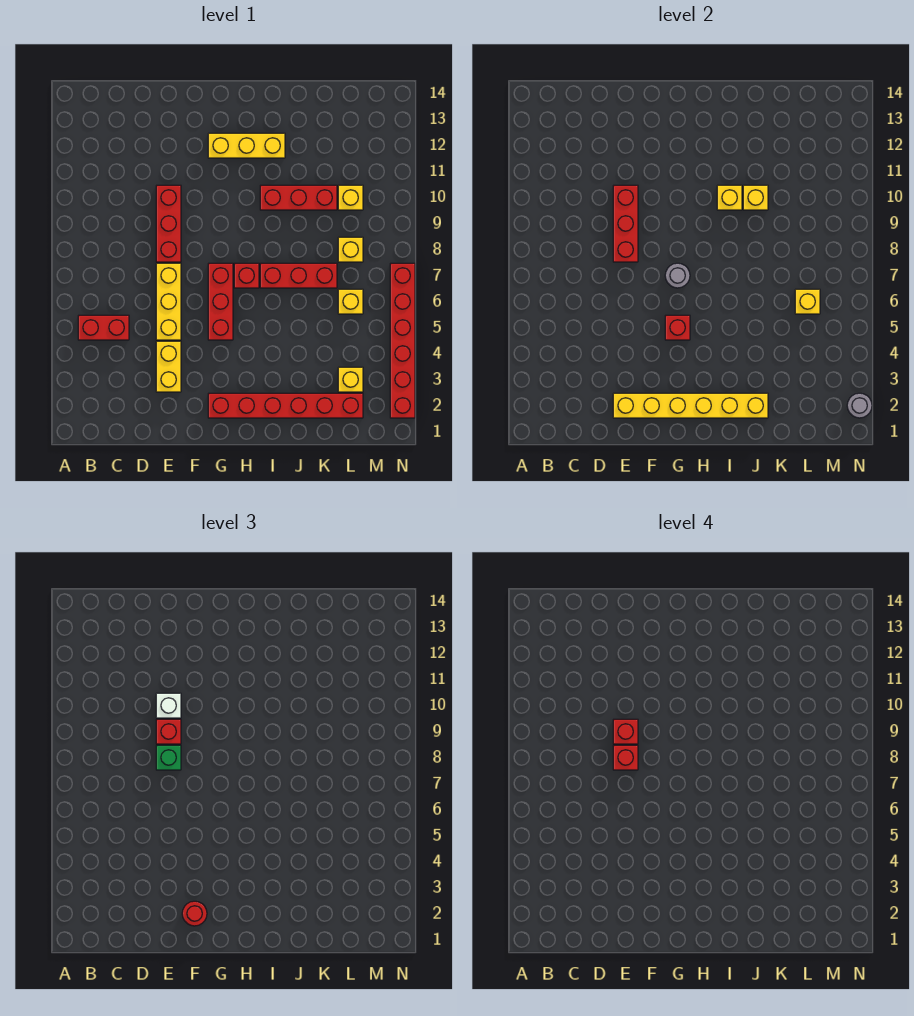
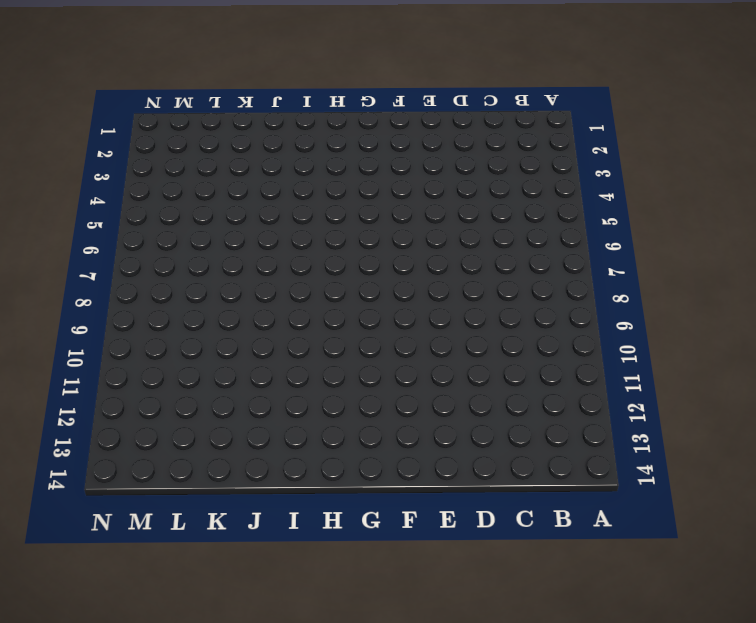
none -> red brick B5:C5 level 1
none -> yellow brick E3:E4 level 1
none -> yellow brick E5:E7 level 1

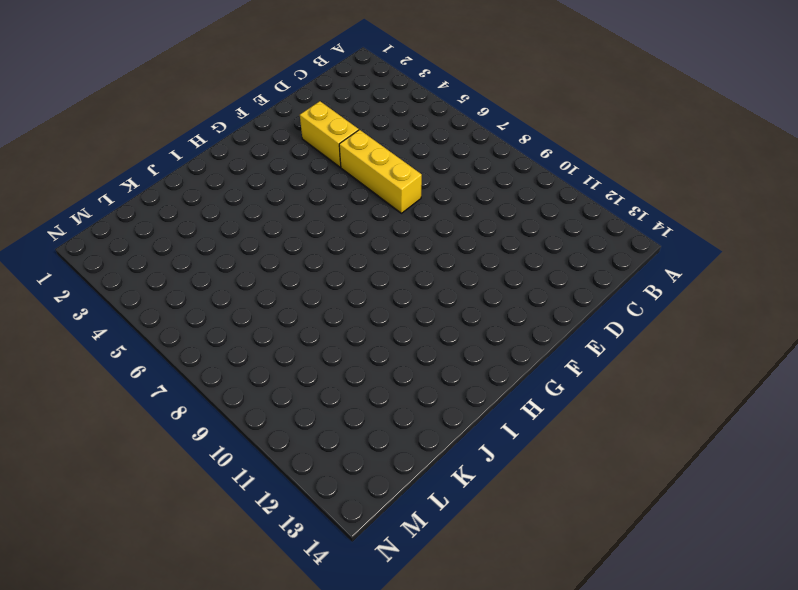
none -> red brick B5:C5 level 1
none -> red brick E8:E10 level 1
none -> red brick G2:L2 level 1

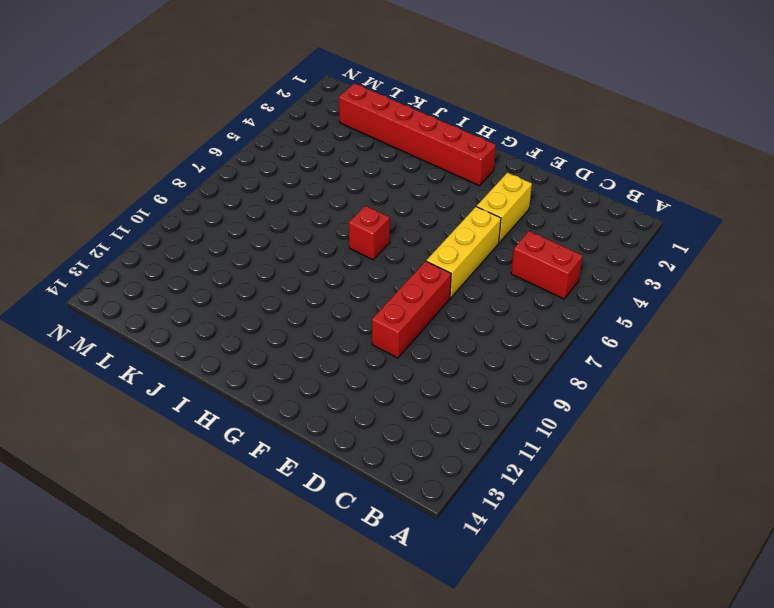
none -> red brick G5:G7 level 1
none -> yellow brick G12:I12 level 1
none -> red brick I7:K7 level 1

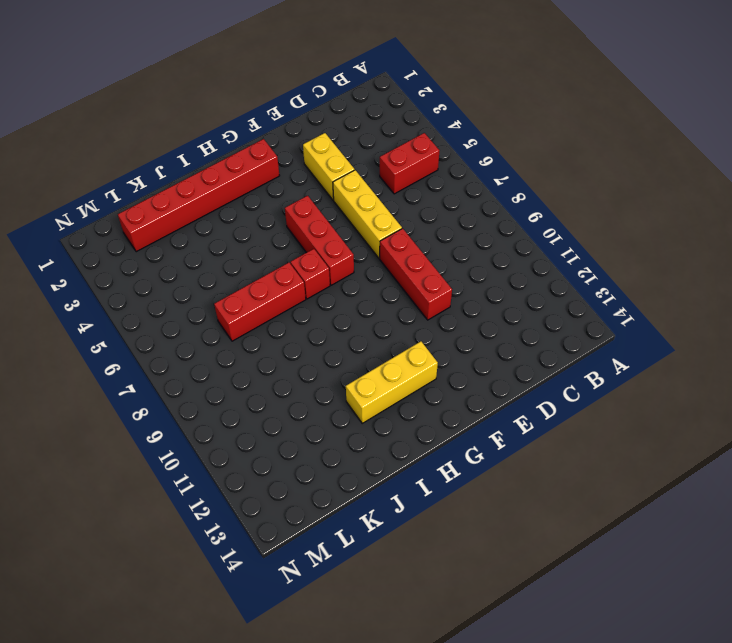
none -> red brick I10:K10 level 1
none -> yellow brick L3 level 1
none -> yellow brick L6 level 1

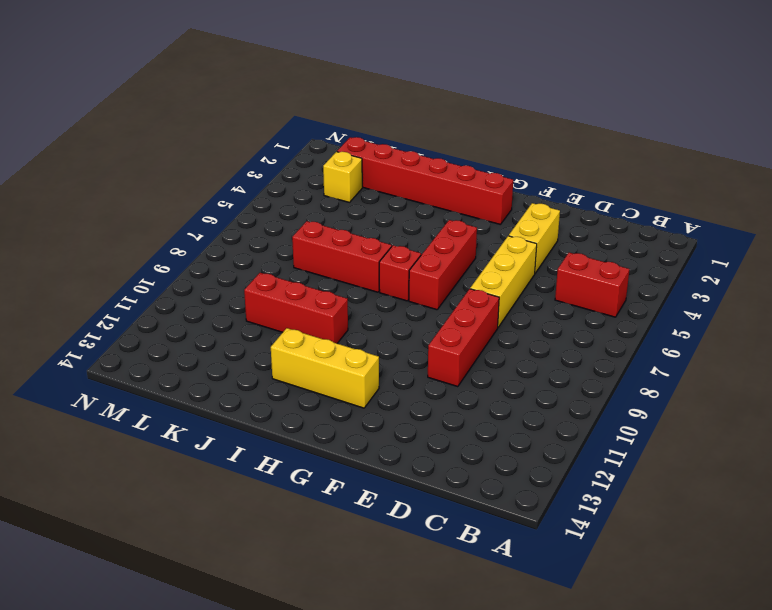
none -> yellow brick L6 level 1
none -> yellow brick L8 level 1
none -> yellow brick L10 level 1

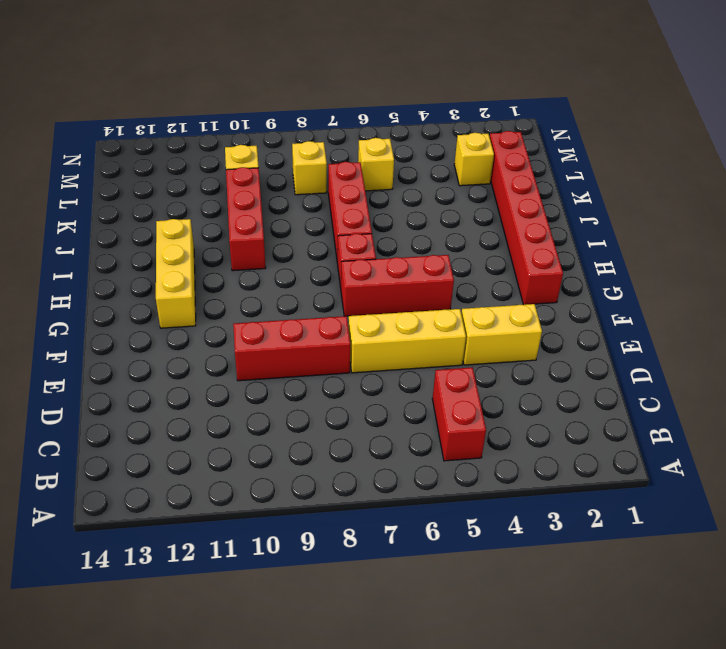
none -> red brick N2:N7 level 1
none -> yellow brick E2:J2 level 2
none -> red brick E8:E10 level 2

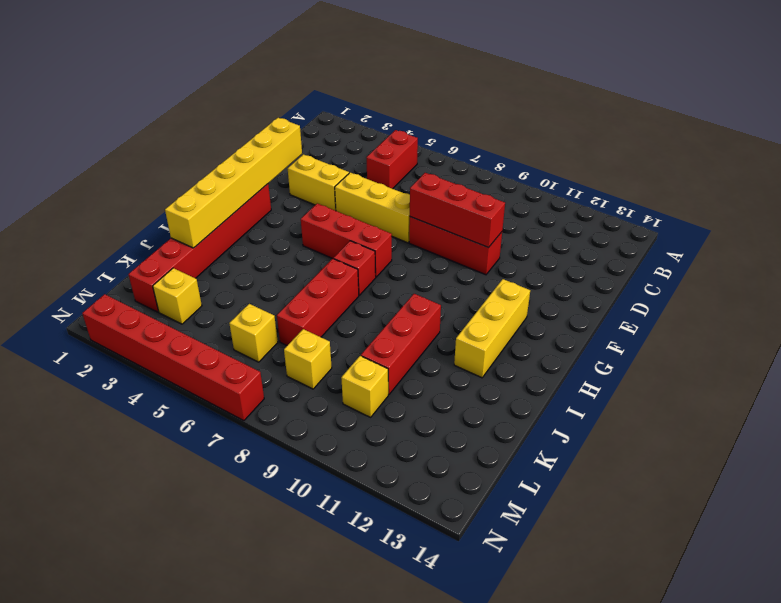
none -> red brick G5 level 2
none -> grey round brick G7 level 2
none -> yellow brick I10 level 2

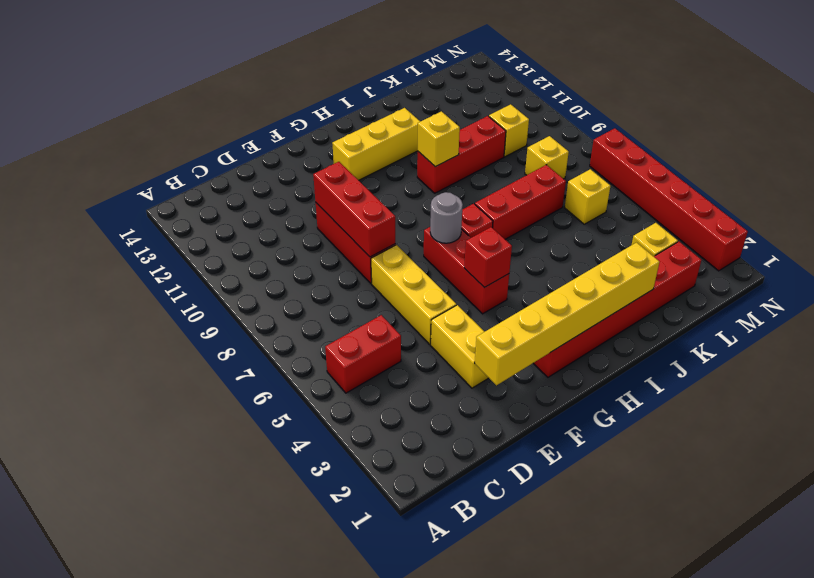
none -> yellow brick J10 level 2
none -> yellow brick L6 level 2
none -> grey round brick N2 level 2

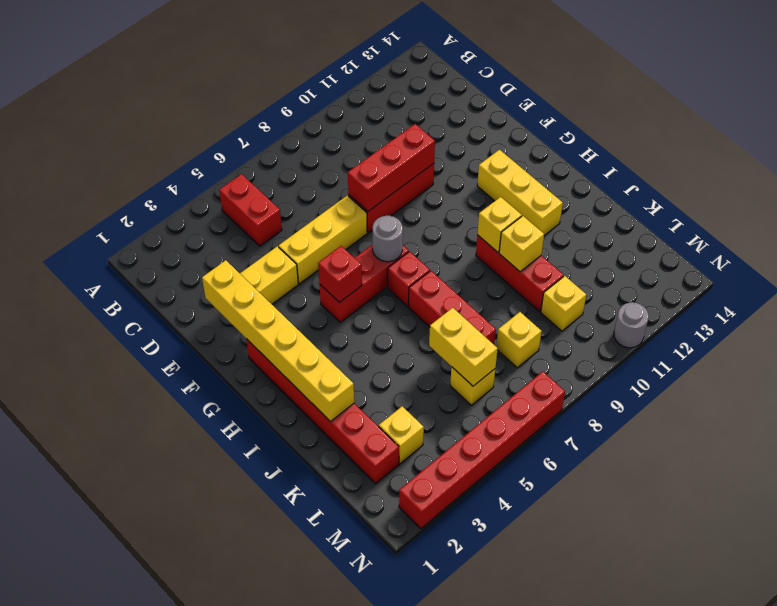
yellow brick K6:L6 level 2 -> yellow brick L6 level 2
grey round brick N11 level 1 -> grey round brick N2 level 2
none -> green brick E8 level 3
none -> red brick E9 level 3
none -> white brick E10 level 3

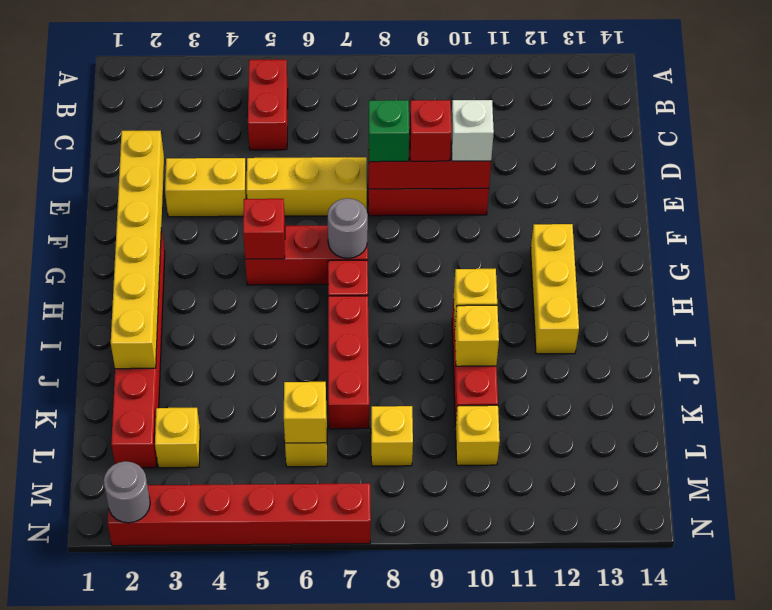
none -> red round brick F2 level 3
none -> red brick E8 level 4
none -> red brick E9 level 4

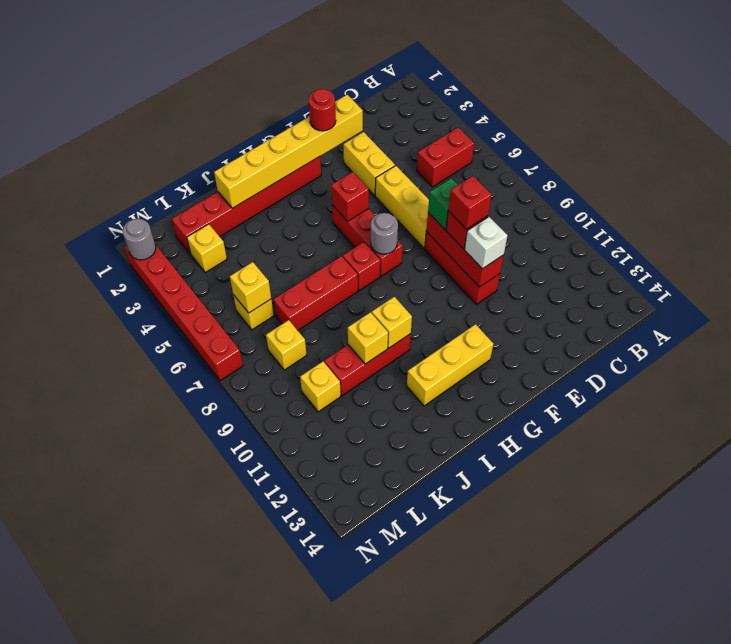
none -> red brick E8 level 4

